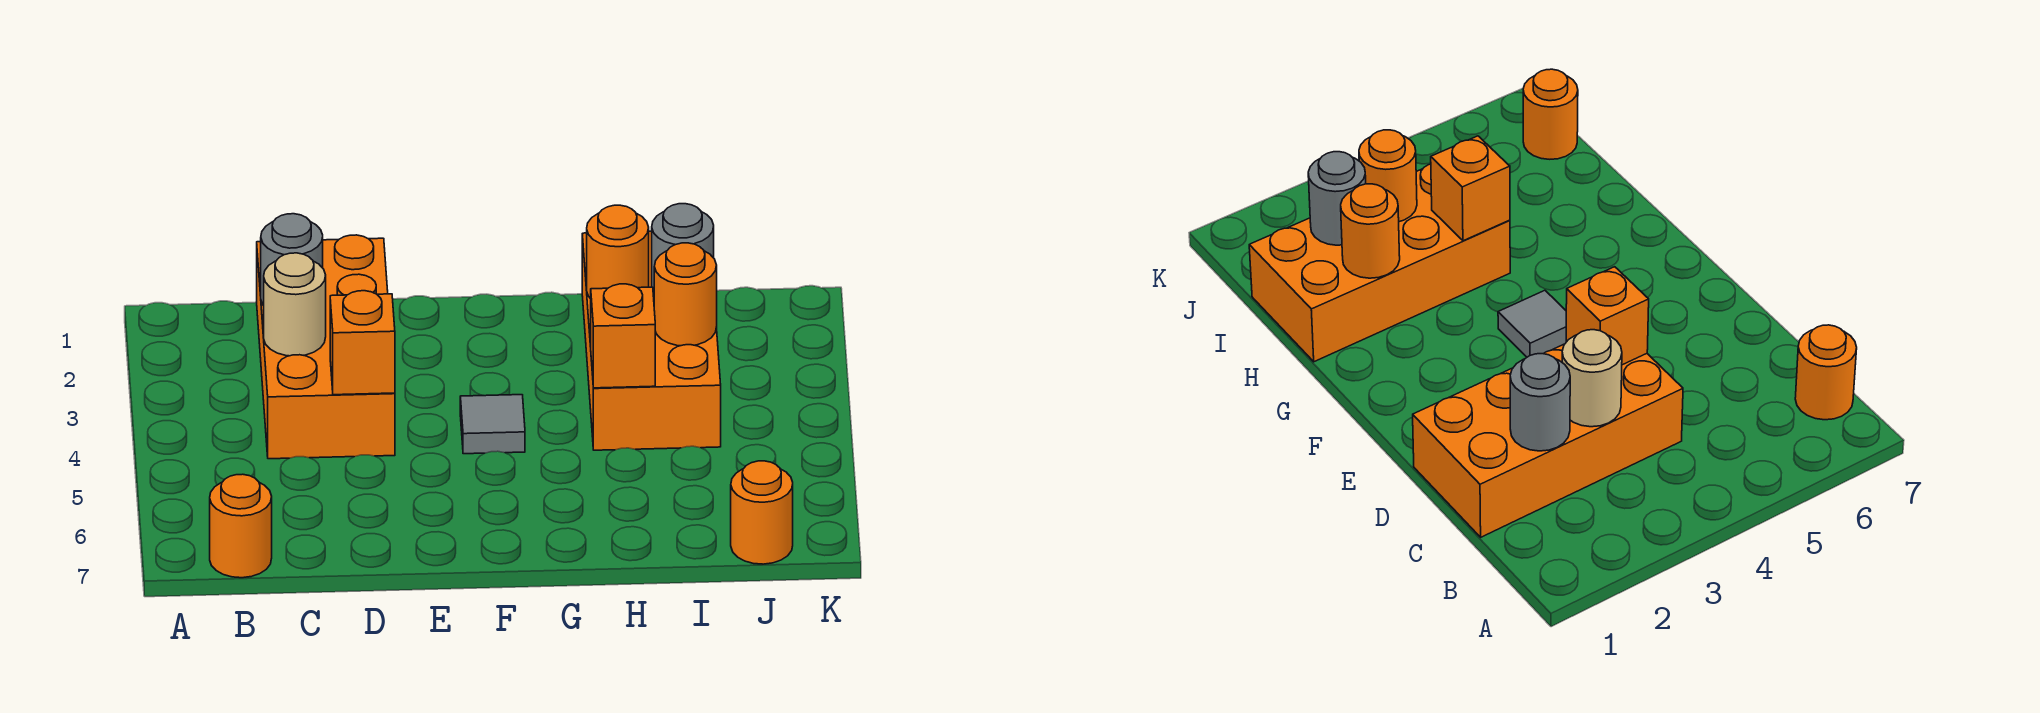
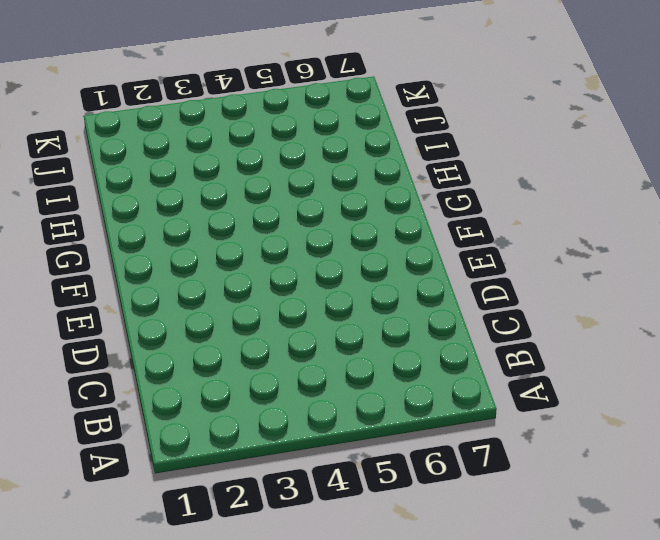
none -> orange round brick B7 level 1
none -> orange brick C1:D4 level 1
none -> grey tile F4 level 1

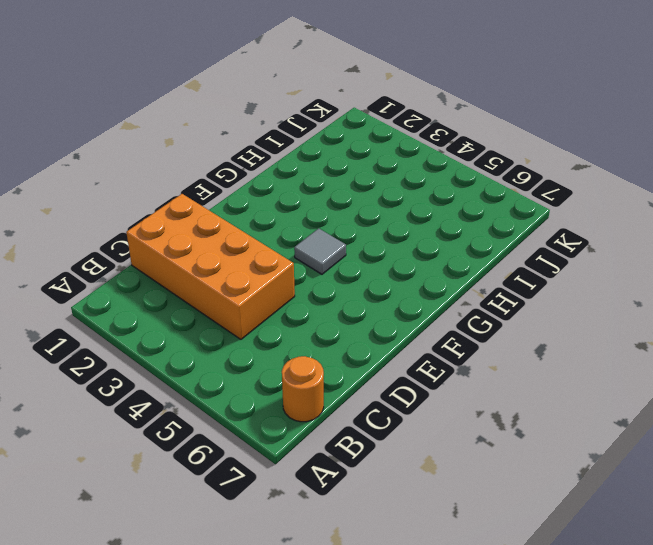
none -> orange brick H1:I4 level 1
none -> orange round brick J7 level 1
none -> grey round brick C2 level 2

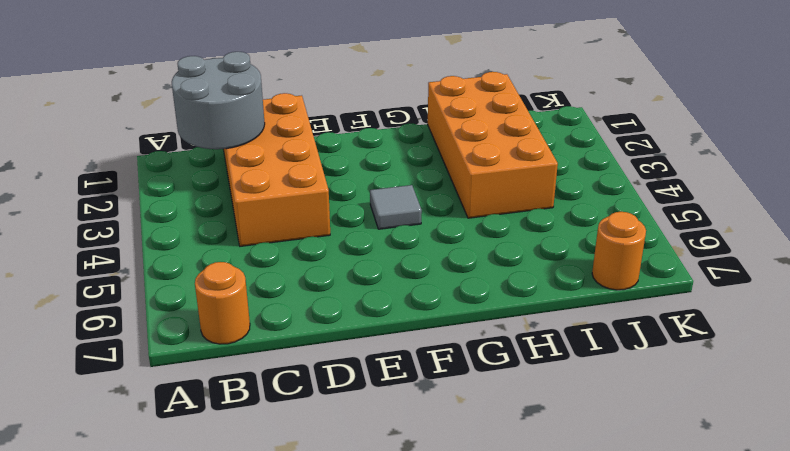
grey round brick B1:C2 level 2 -> grey round brick C2 level 2
none -> tan round brick C3 level 2
none -> orange brick D4 level 2
none -> orange round brick H2 level 2

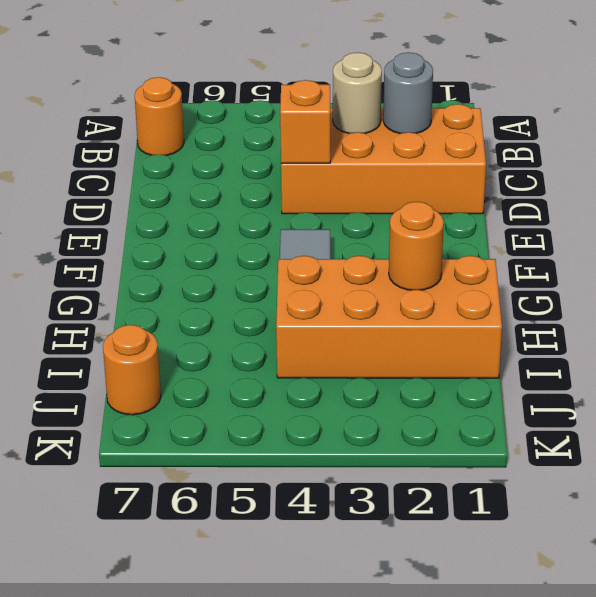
none -> orange brick H4 level 2
none -> grey round brick I2 level 2
none -> orange round brick I3 level 2

